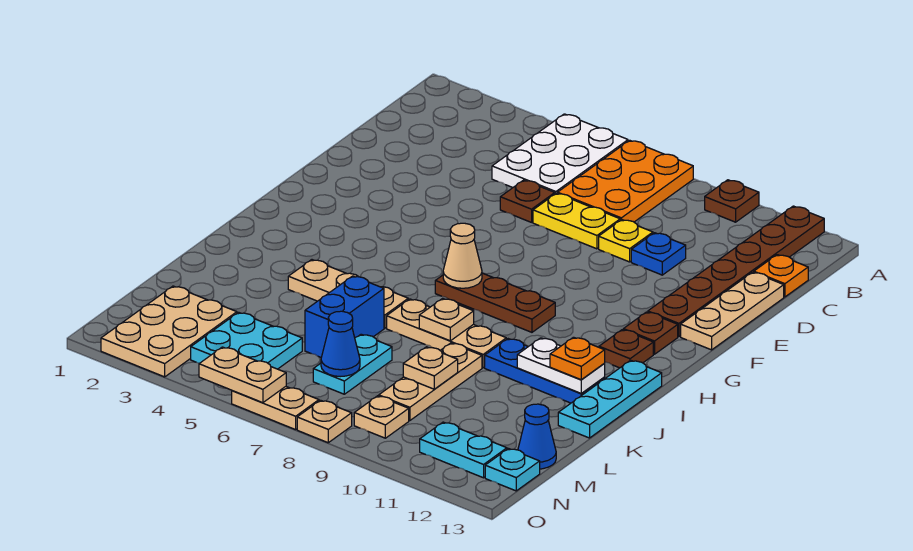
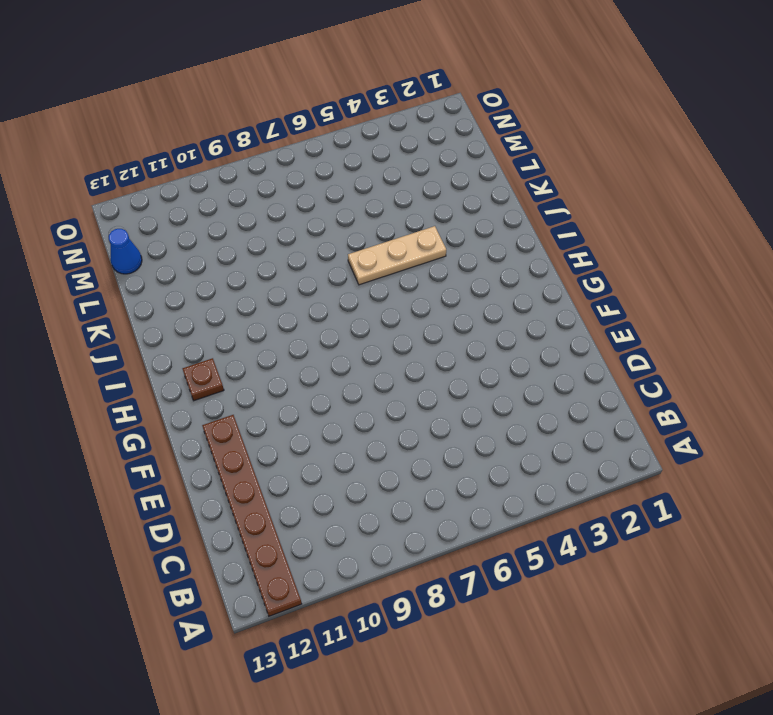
none -> white plate A5:C6 level 1
none -> orange plate A7:C8 level 1
none -> brown plate A10 level 1
none -> orange plate C13 level 1

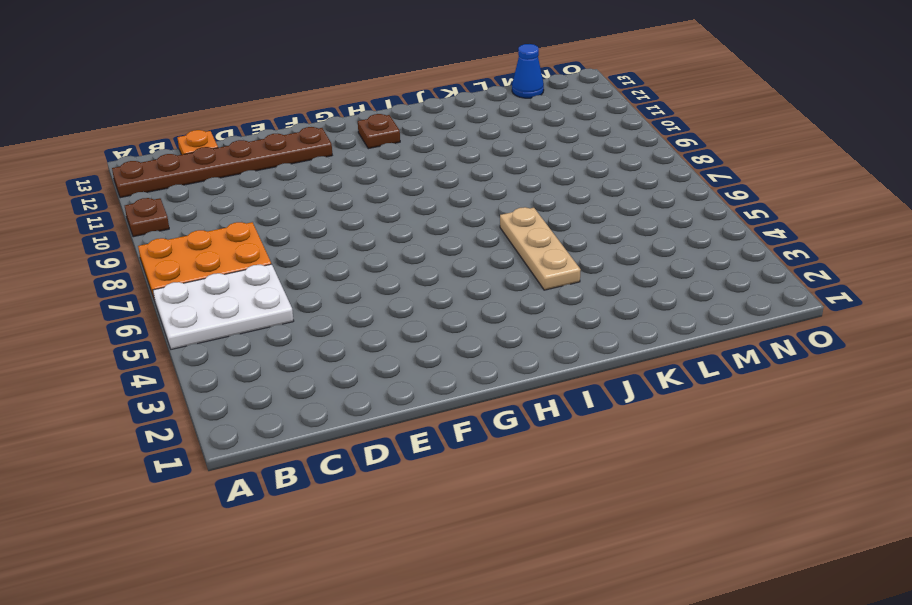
none -> brown plate D6 level 1
none -> yellow plate D7:D8 level 1
none -> yellow plate D9 level 1
none -> blue plate D10 level 1

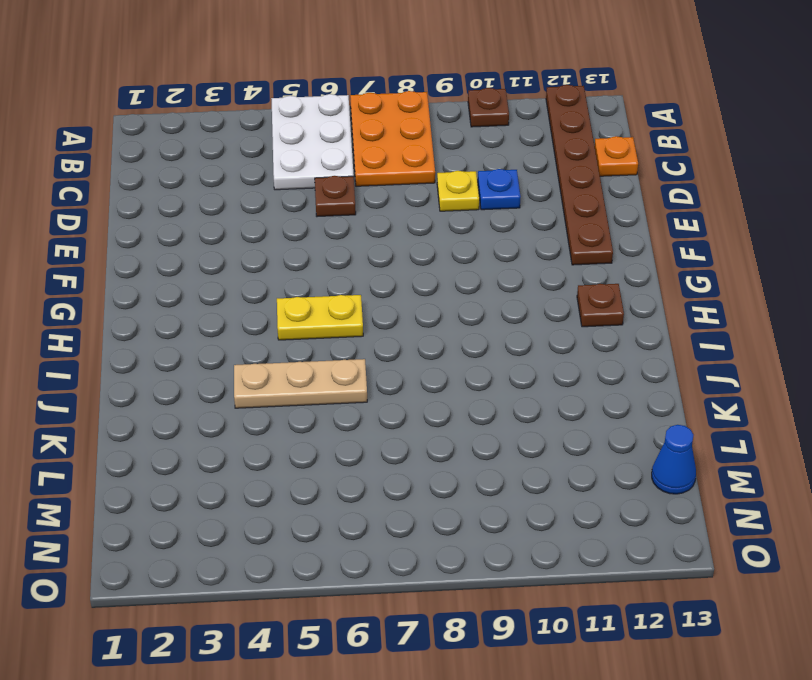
yellow plate H5:H6 level 1 -> yellow plate D7:D8 level 1
none -> tan plate D13:F13 level 1
none -> brown plate G12 level 1
none -> brown plate H7:H9 level 1
none -> cyan plate I13:K13 level 1

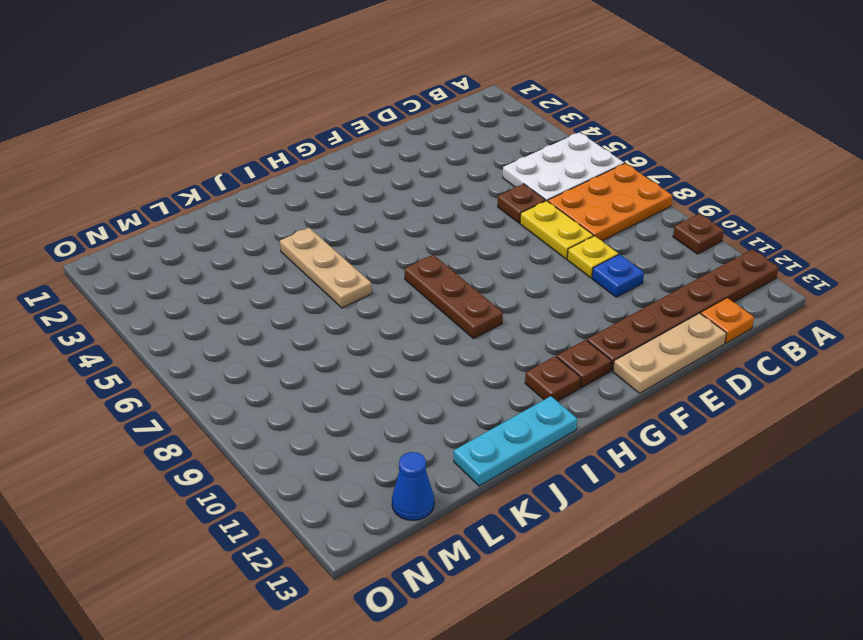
none -> tan plate J7:J9 level 1
none -> blue plate J10:J12 level 1
none -> blue brick K6:L6 level 1
none -> tan plate K9:M9 level 1

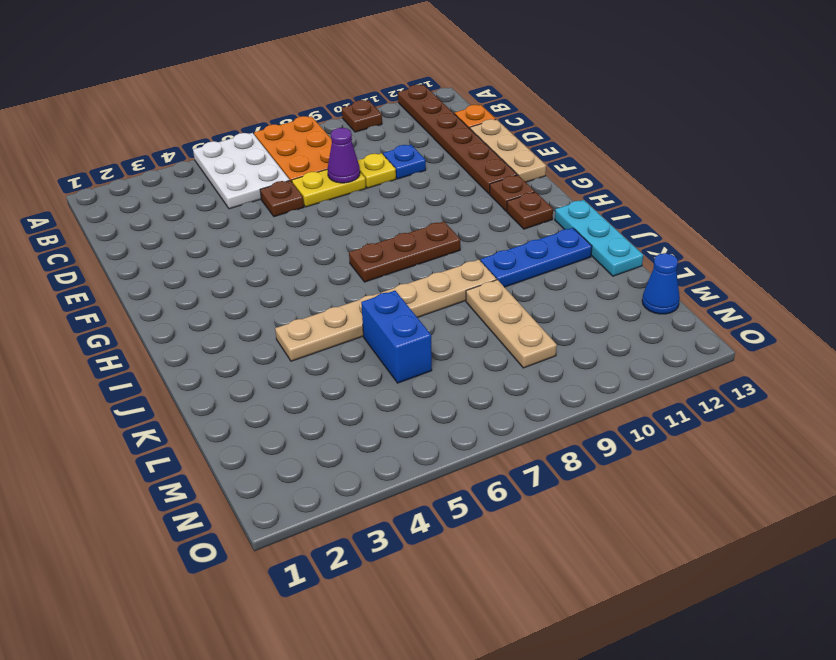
purple cone D8 level 2 -> none
none -> cyan plate L7:M7 level 1
none -> tan plate M2:O3 level 1
none -> cyan plate M4:N5 level 1
none -> tan plate N9 level 1

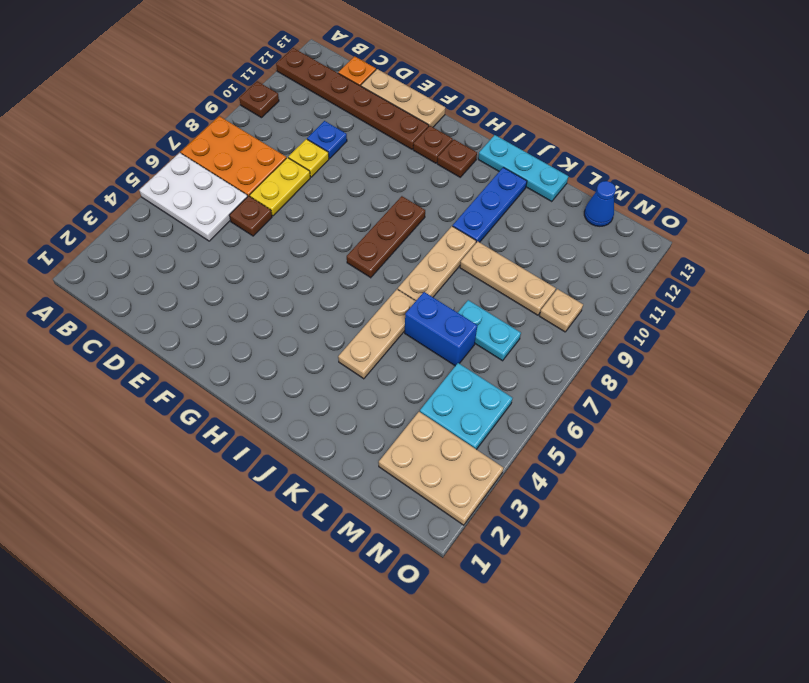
none -> cyan plate N11:N12 level 1
none -> cyan plate N13 level 1
none -> tan plate O6:O7 level 1
none -> tan plate O8 level 1

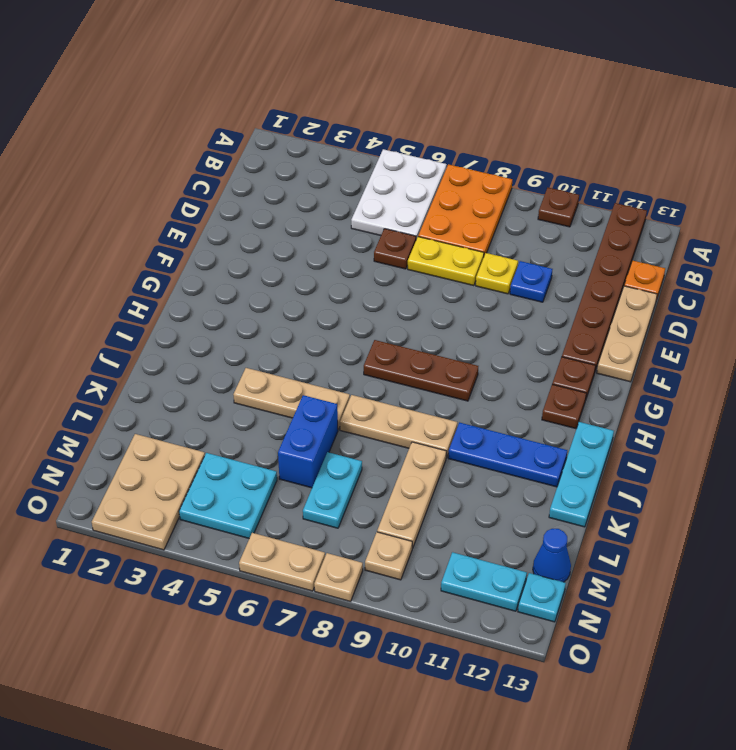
none -> tan cone H7 level 2
none -> tan plate J8 level 2
none -> white plate J11:J12 level 2
none -> tan plate L9 level 2

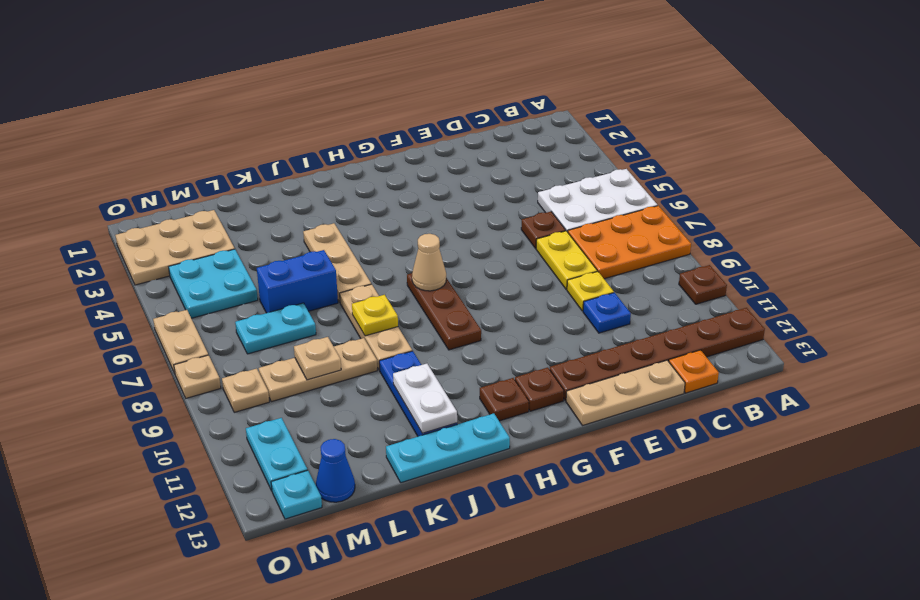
yellow plate J8 level 2 -> tan plate J8 level 2
none -> blue cone M7 level 2
none -> tan plate O5:O6 level 2
none -> orange plate J12 level 3

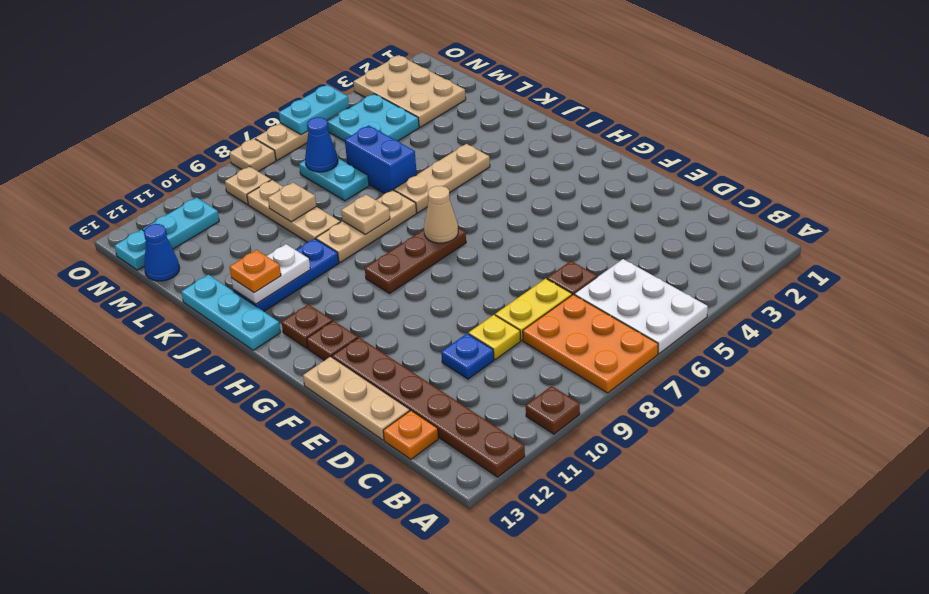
cyan plate O5:O6 level 2 -> tan plate O5:O6 level 2

